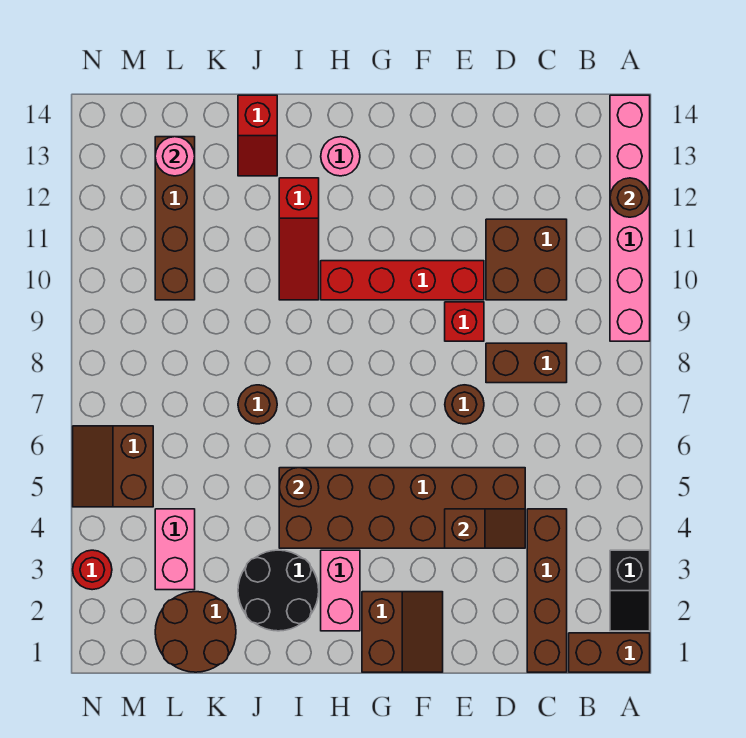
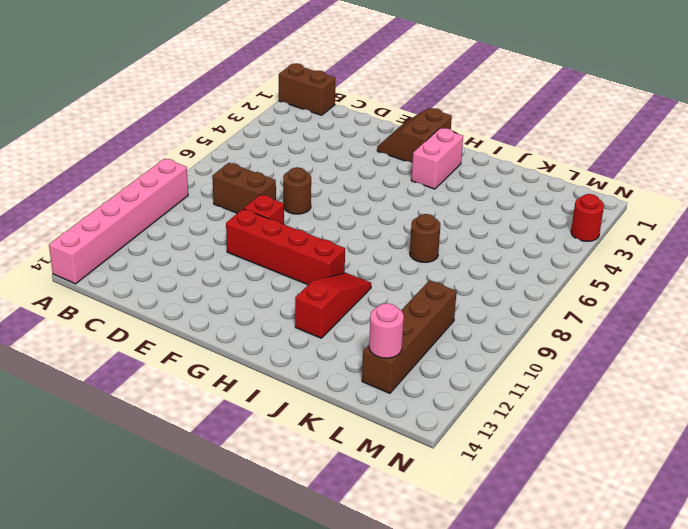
none -> black slope A2:A3 level 1 top 3
none -> brown brick C1:C4 level 1
none -> brown brick C10:D11 level 1

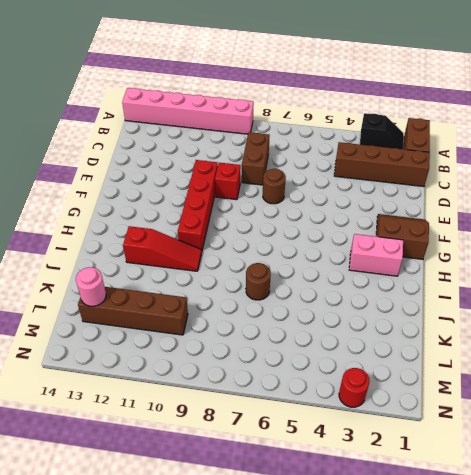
none -> brown brick C10:D11 level 1
none -> brown brick D4:I5 level 1
none -> pink round brick H13 level 1

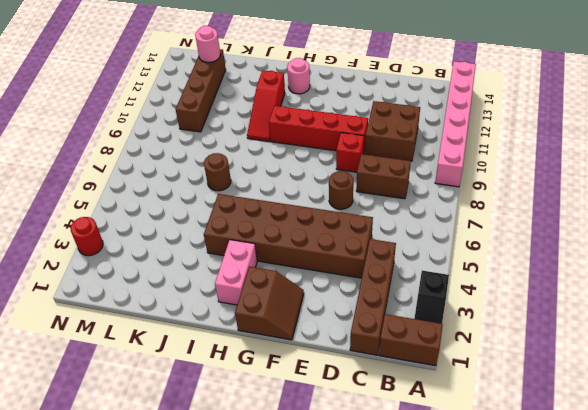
none -> black round brick I2:J3 level 1
none -> red slope J13:J14 level 1 top 14
none -> brown round brick K1:L2 level 1

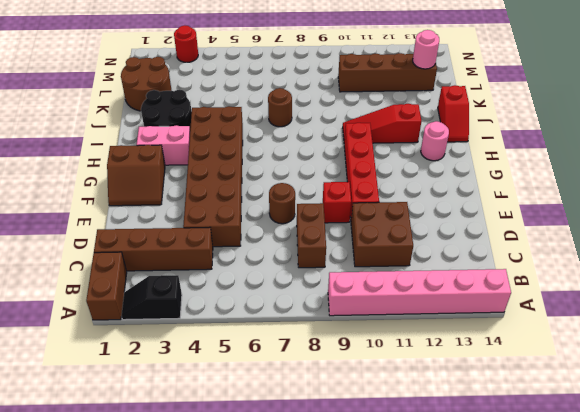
red slope I14:J14 level 1 top J -> red slope J13:J14 level 1 top 14
none -> pink brick L3:L4 level 1
none -> brown slope M5:N6 level 1 top M
none -> brown round brick A12 level 2

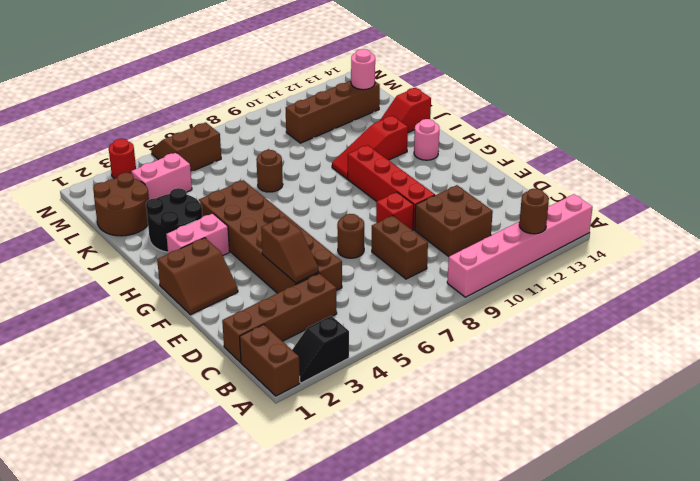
none -> brown round brick I5 level 2

